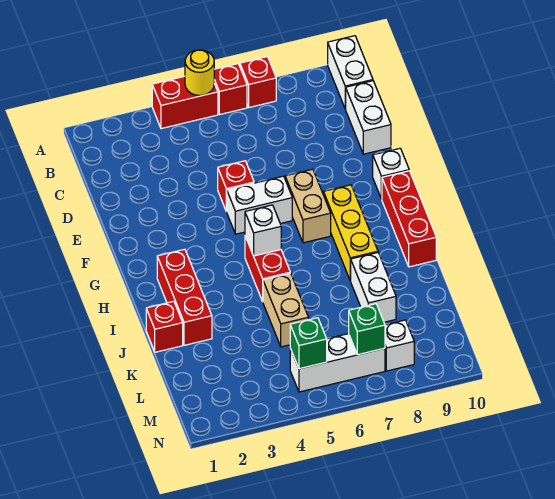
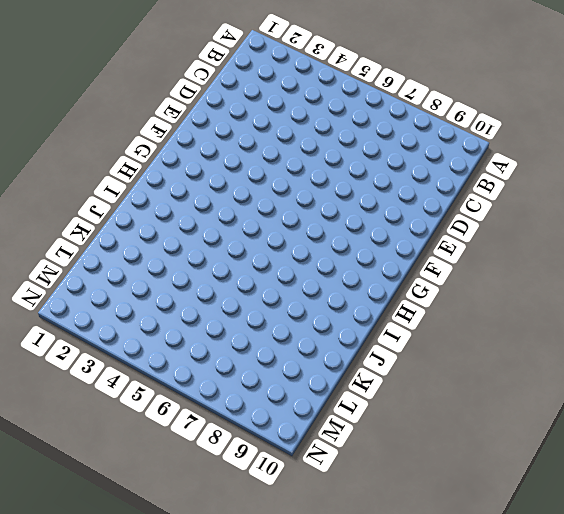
none -> red brick A4:A5 level 1
none -> red brick A6 level 1
none -> red brick A7 level 1

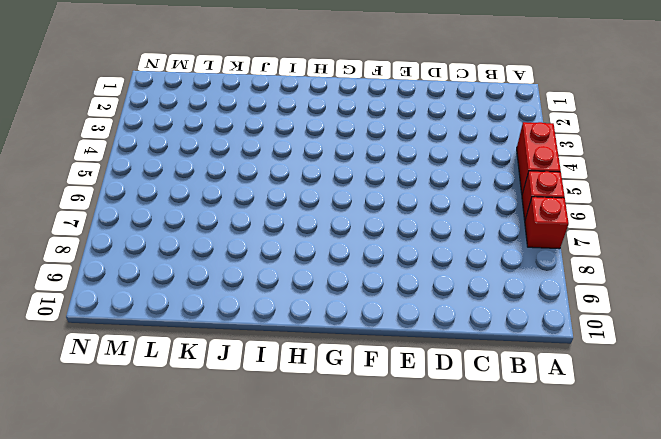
none -> white brick A10:B10 level 1
none -> white brick C10:D10 level 1
none -> red brick E5 level 1

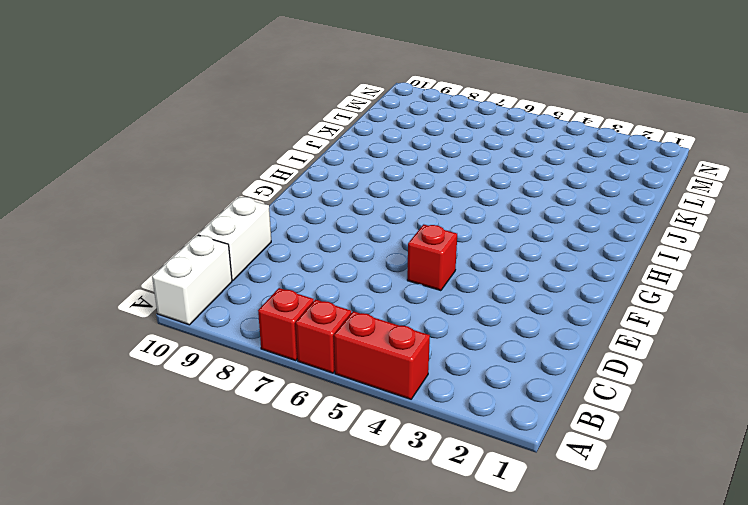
none -> white brick F5:F6 level 1
none -> tan brick F7:G7 level 1
none -> white brick F10 level 1

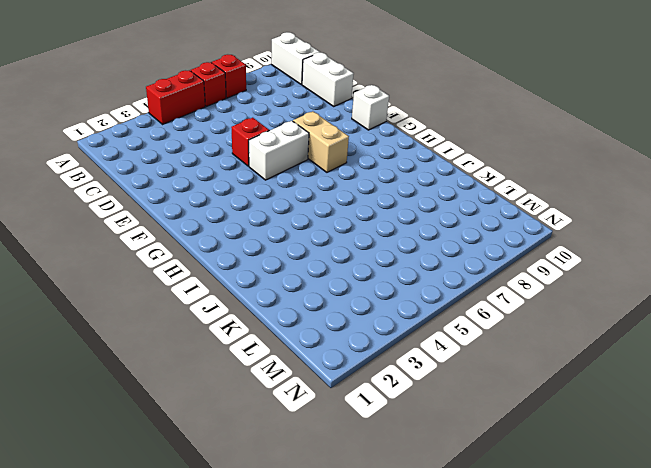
none -> yellow brick G8:I8 level 1
none -> red brick G10:I10 level 1
none -> red brick H2:J2 level 1

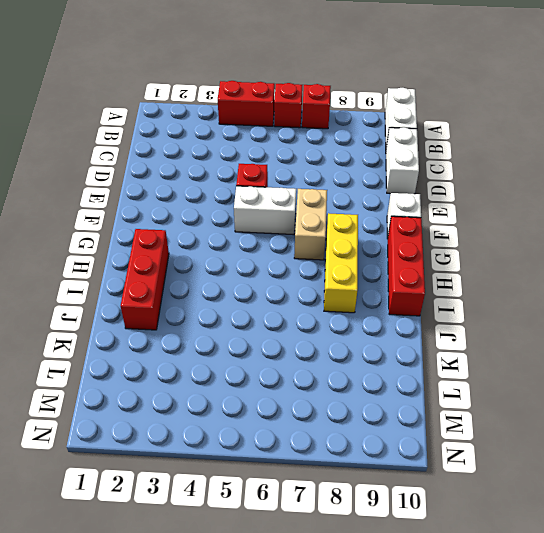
none -> red brick H5:I5 level 1
none -> red brick J1 level 1
none -> tan brick J5:K5 level 1

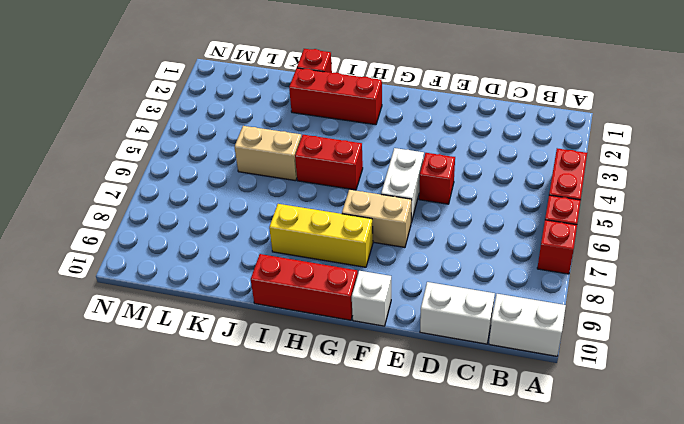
none -> white brick J8:K8 level 1
none -> white brick M5:M7 level 1
none -> white brick M8 level 1

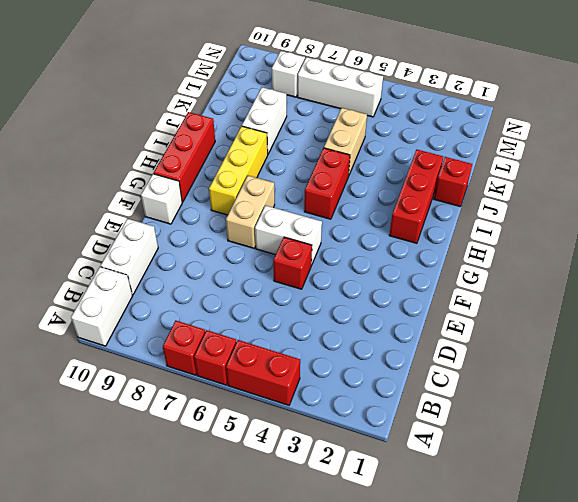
none -> yellow round brick A5 level 2
none -> white brick H5 level 2
none -> green brick M5 level 2

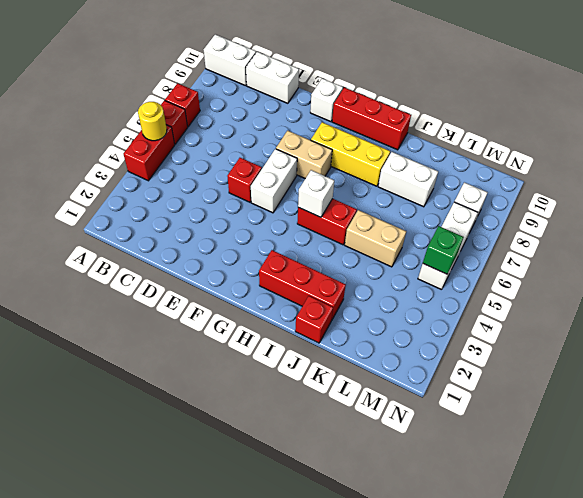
none -> green brick M7 level 2

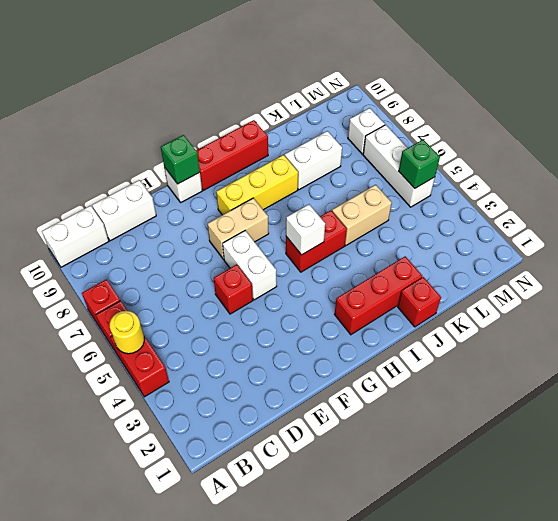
green brick F10 level 2 -> green brick M7 level 2

